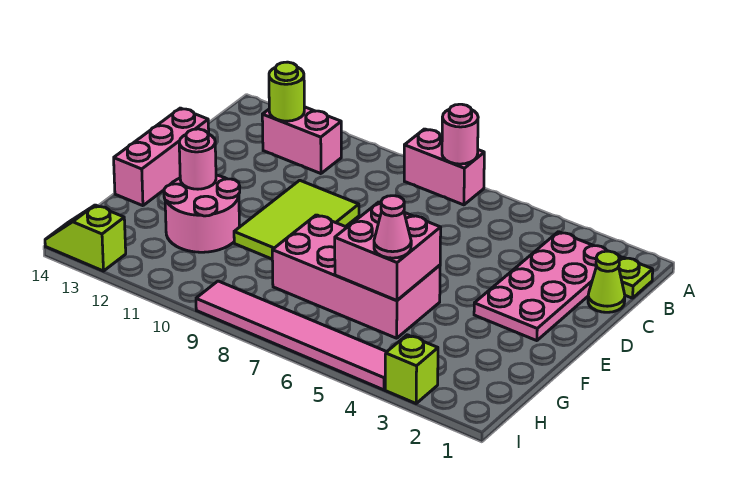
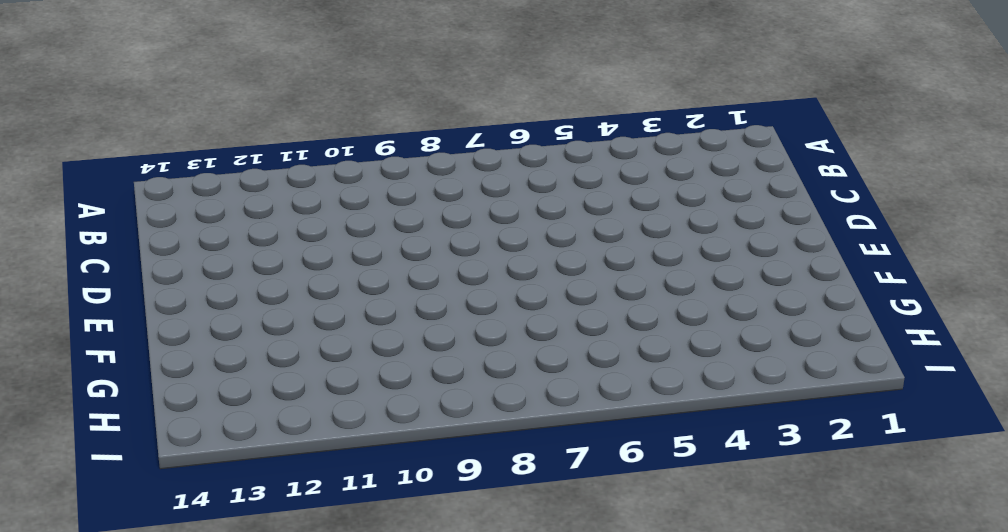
none -> pink brick A7:A8 level 1
none -> lime plate B1 level 1
none -> pink plate B2:E3 level 1

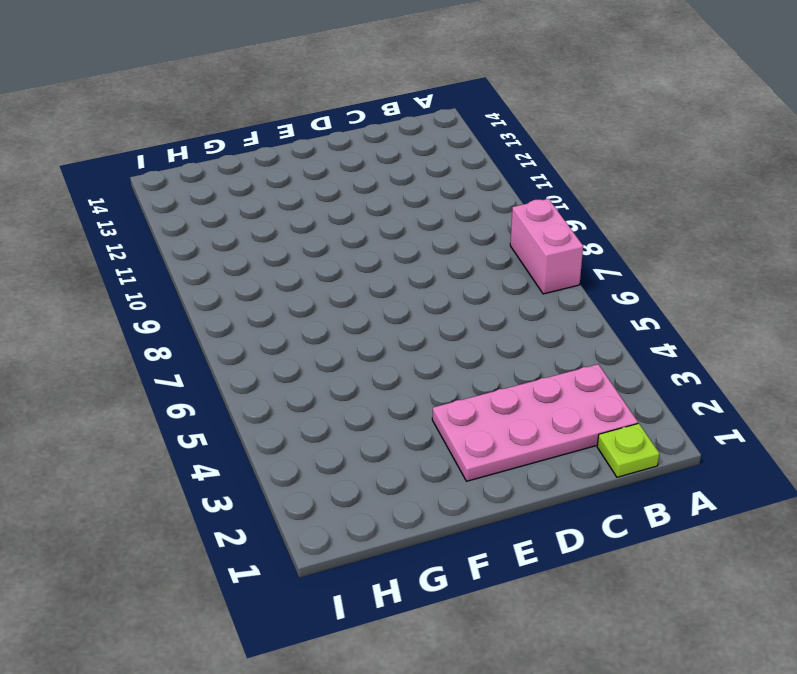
none -> pink brick B11:B12 level 1
none -> lime cone C1 level 1
none -> lime tile D9:F10 level 1

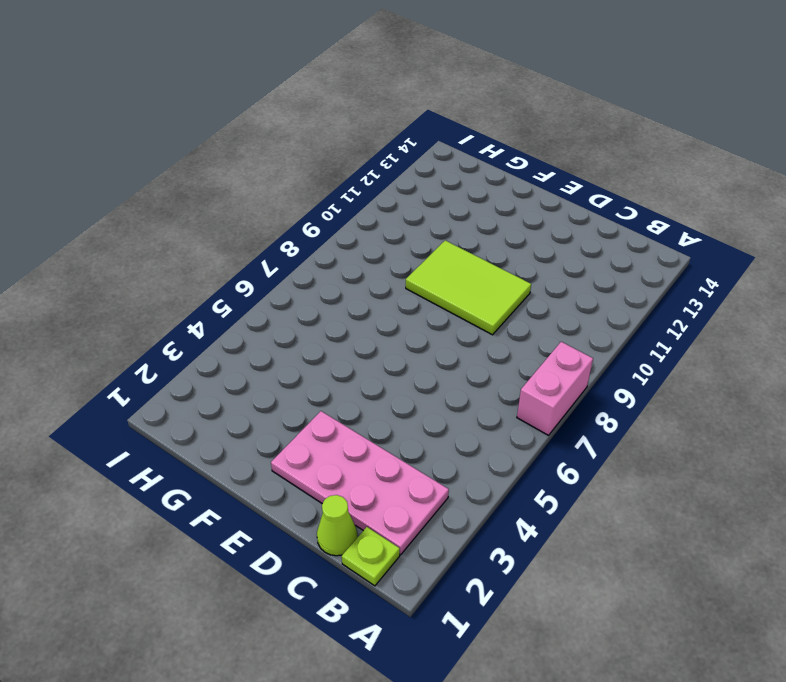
none -> pink brick B11:B12 level 1
none -> pink brick D14:F14 level 1
none -> pink brick F5:G8 level 1

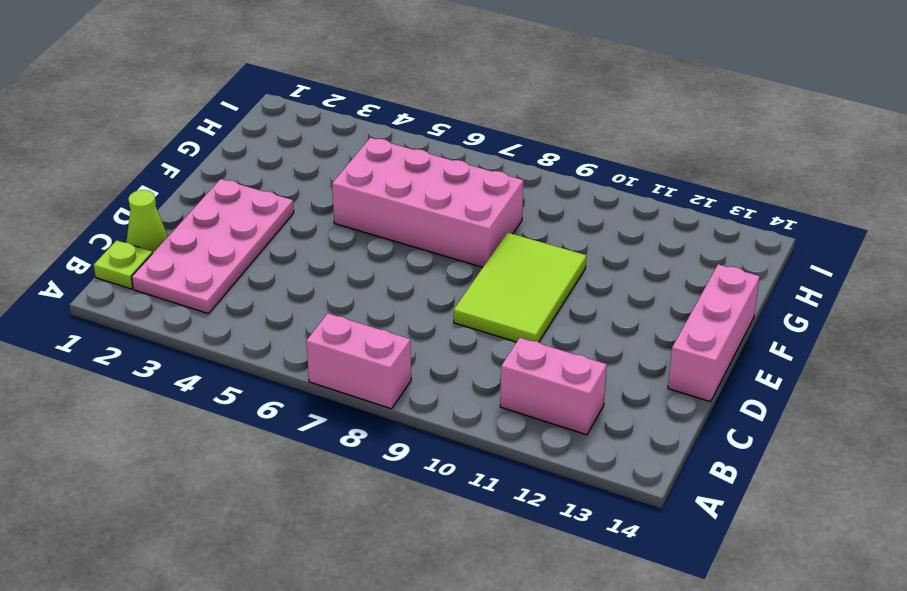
none -> pink round brick F11:G12 level 1
none -> lime brick I3 level 1
none -> pink tile I4:I9 level 1

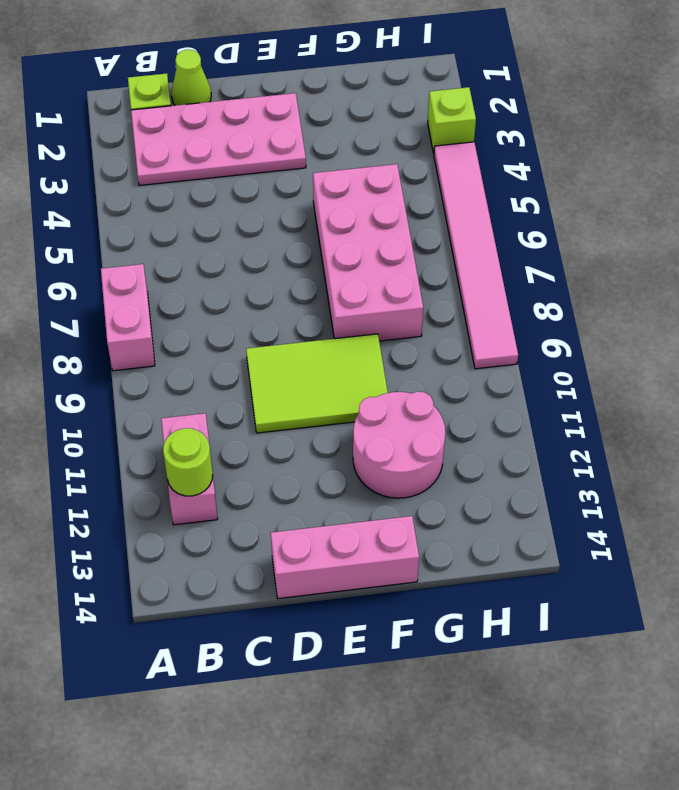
none -> lime slope I13:I14 level 1 top 13
none -> pink round brick A7 level 2
none -> pink brick F5:G6 level 2

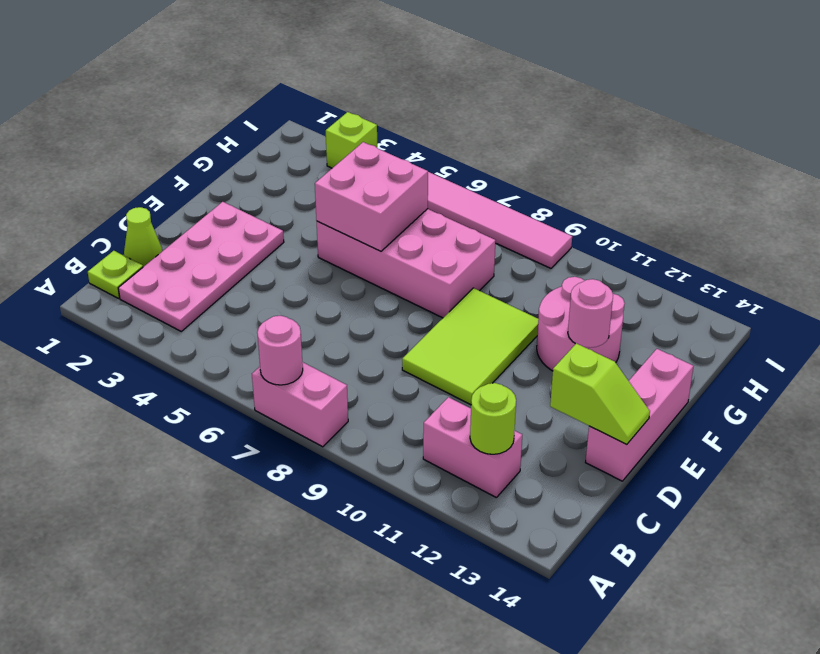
lime slope D13:D14 level 2 top 13 -> lime slope I13:I14 level 1 top 13
none -> pink cone G5 level 3

